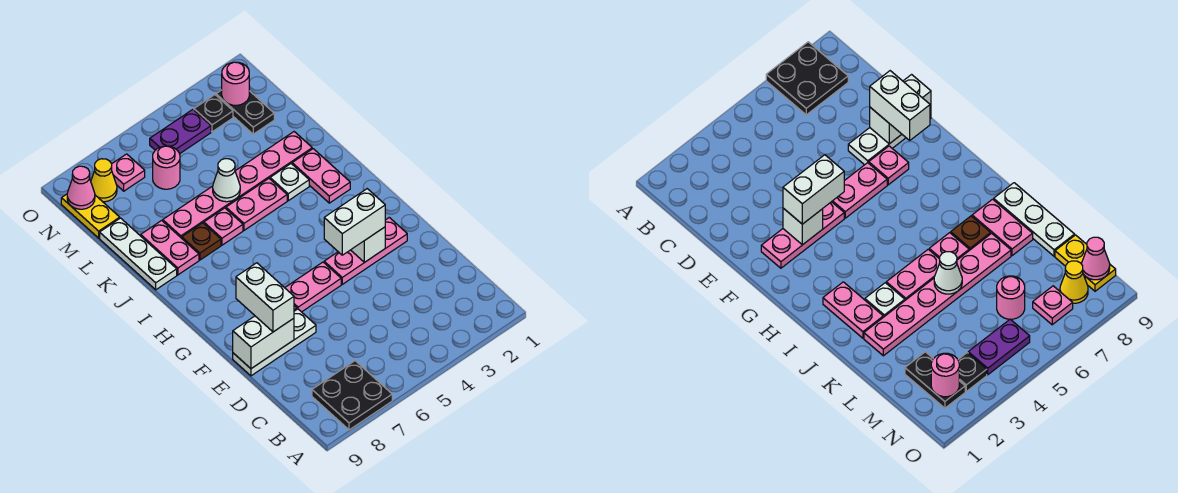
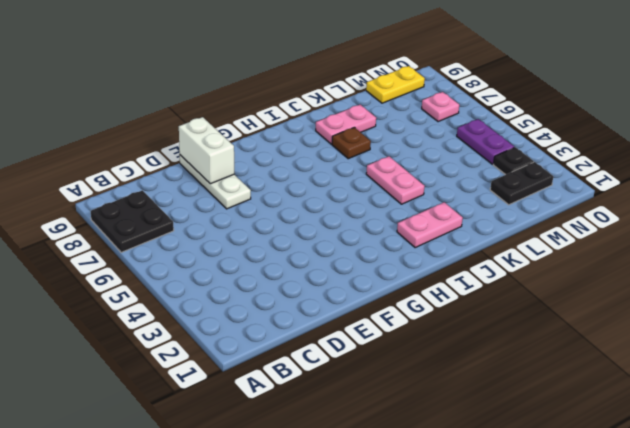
none -> pink plate F2:F4 level 1
none -> pink plate F5:F6 level 1
none -> pink plate F7 level 1

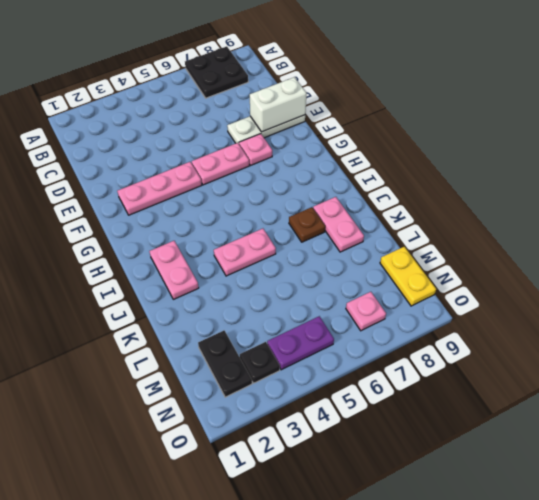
none -> white plate J3 level 1
none -> pink plate J6 level 1
none -> white plate J9:L9 level 1

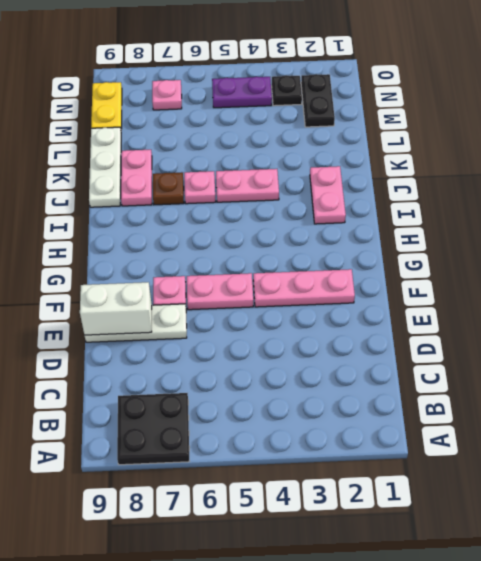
none -> white plate J3 level 1
none -> pink plate K2:K7 level 1
none -> pink round brick M6 level 1

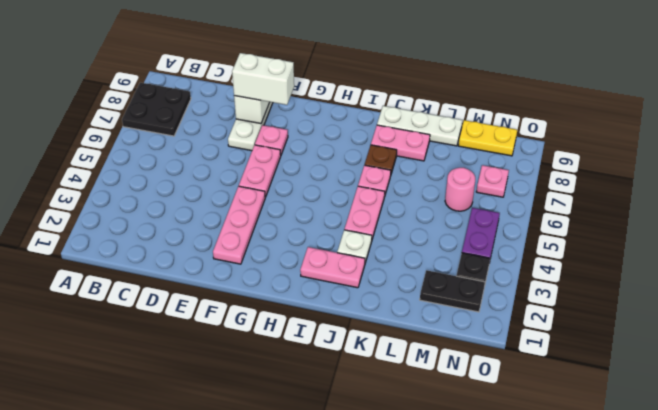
none -> pink plate K2:K7 level 1
none -> yellow cone N8 level 1
none -> white brick F3 level 2

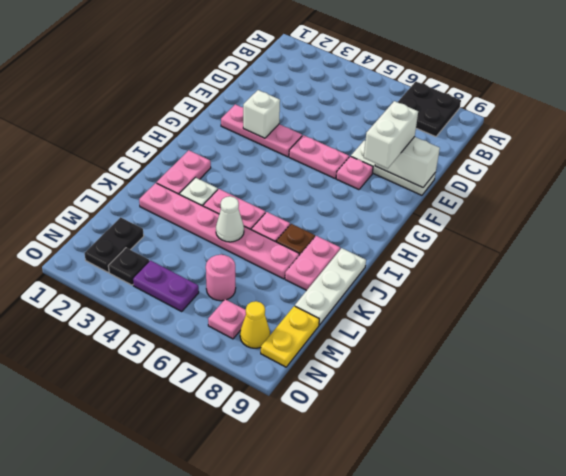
none -> pink round brick N2 level 2
none -> pink cone N9 level 2
none -> white brick F3:F4 level 3

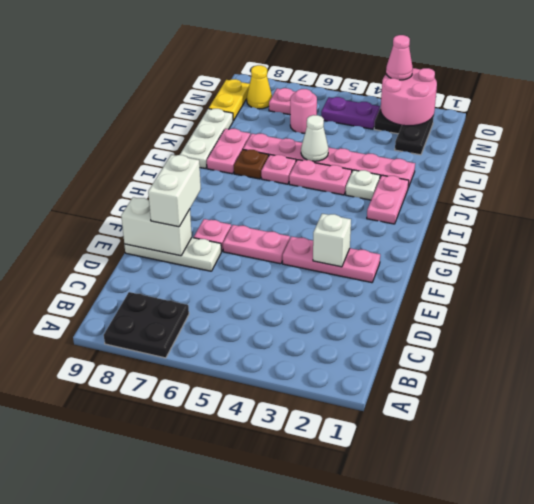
pink round brick N2:O3 level 2 -> pink round brick N2 level 2
pink cone O3 level 3 -> pink cone N9 level 2
none -> white brick F3:F4 level 3

